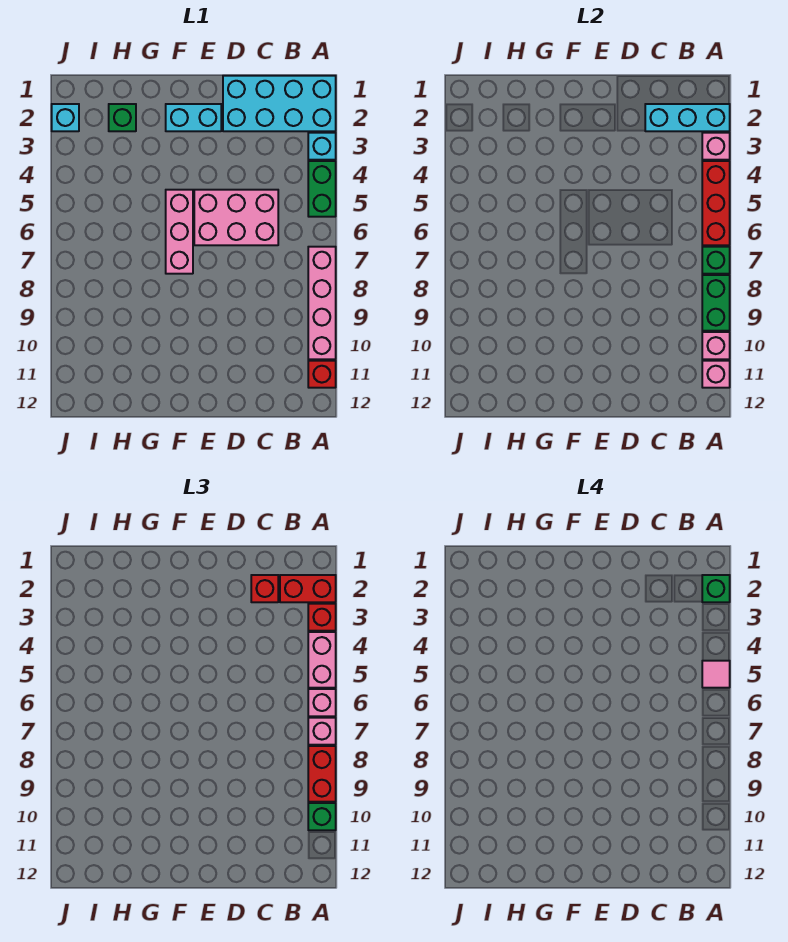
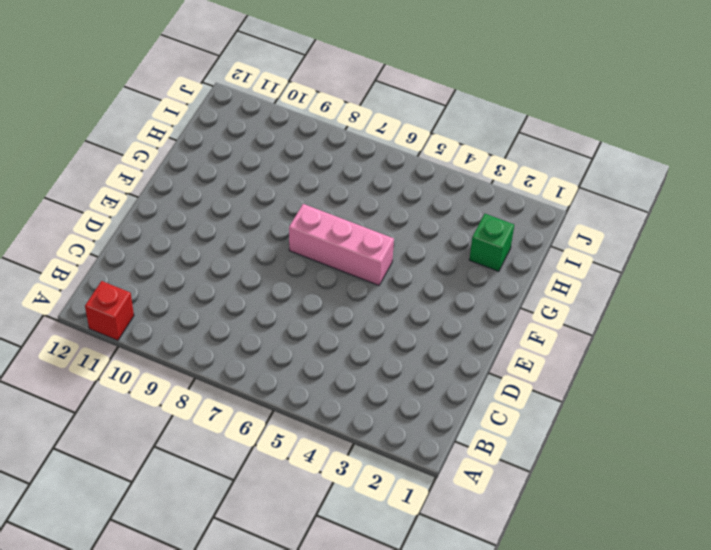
none -> cyan brick A1:D2 level 1
none -> cyan brick A3 level 1
none -> green brick A4:A5 level 1

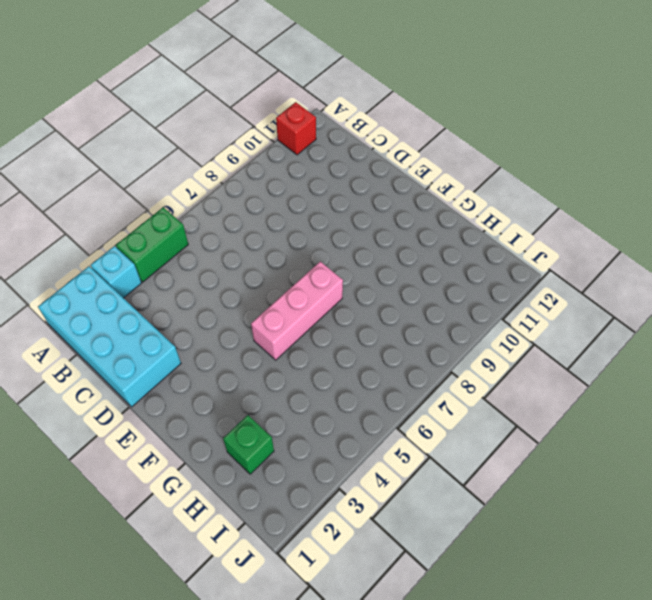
none -> pink brick A7:A10 level 1
none -> pink brick C5:E6 level 1
none -> cyan brick E2:F2 level 1

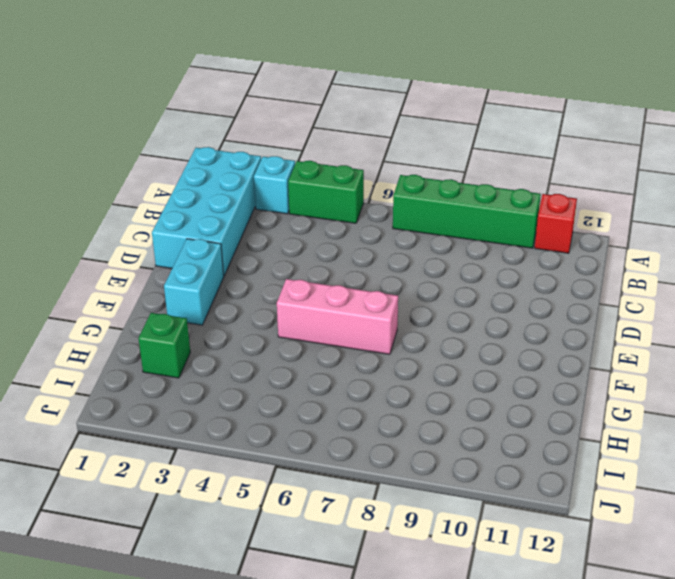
green brick A7:A10 level 1 -> pink brick A7:A10 level 1
none -> pink brick C5:E6 level 1
none -> cyan brick J2 level 1
none -> cyan brick A2:C2 level 2

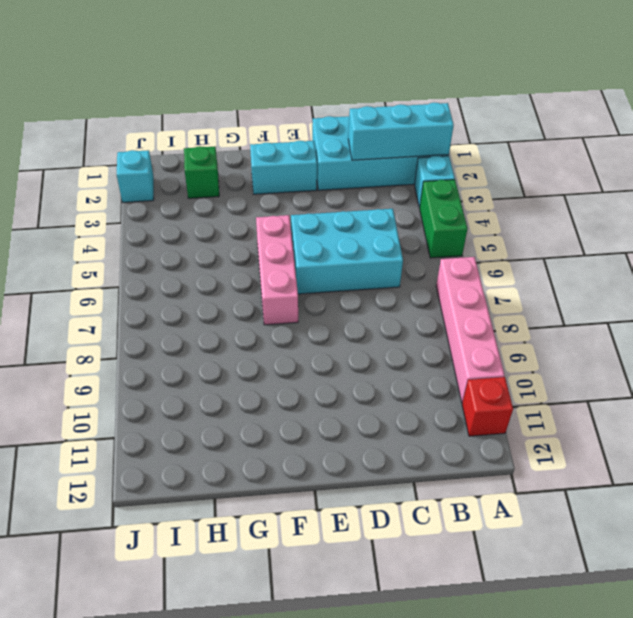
cyan brick C5:E6 level 1 -> pink brick C5:E6 level 1
none -> pink brick A3 level 2
none -> red brick A4:A6 level 2
none -> green brick A7 level 2

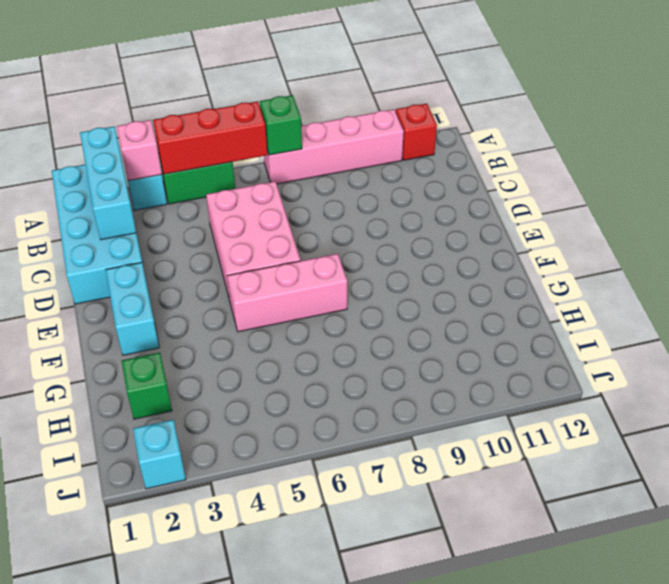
none -> green brick A8:A9 level 2
none -> pink brick A10 level 2
none -> pink brick A11 level 2

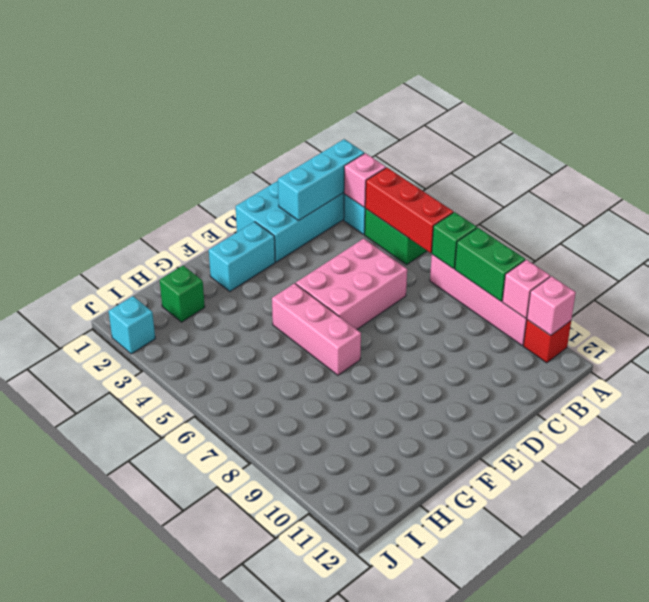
none -> red brick A2:B2 level 3
none -> red brick A3 level 3
none -> pink brick A4:A5 level 3

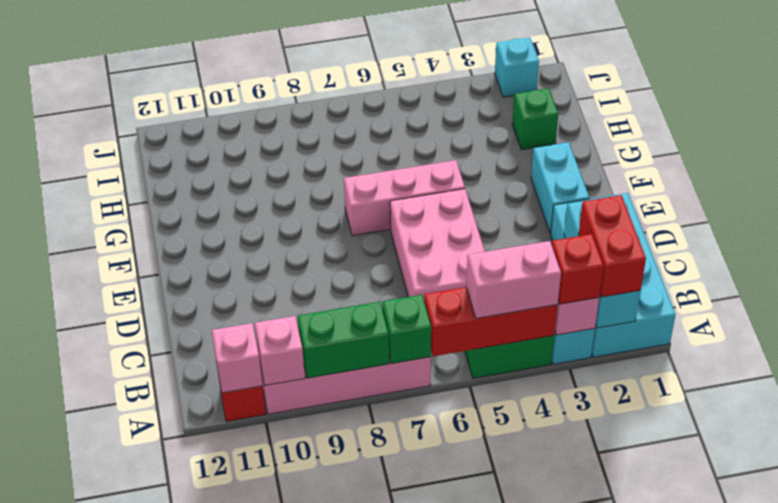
none -> pink brick A6 level 3
none -> pink brick A7 level 3
none -> red brick A8:A9 level 3

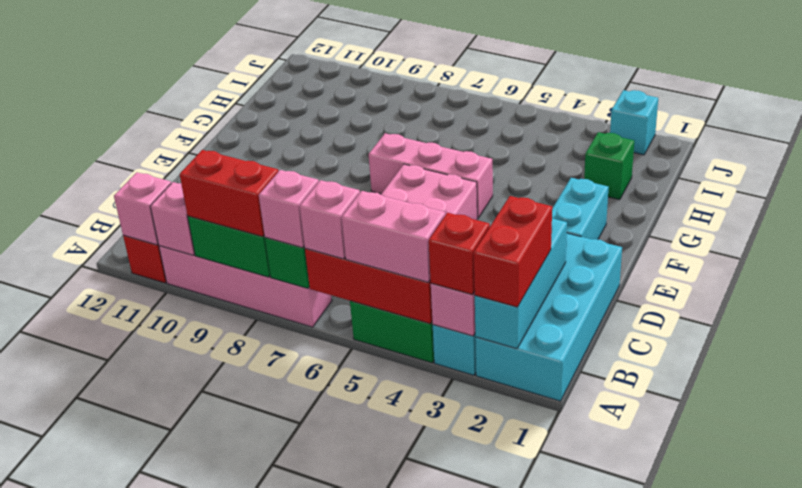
none -> green brick A10 level 3
none -> red brick C2 level 3
none -> green brick A2 level 4

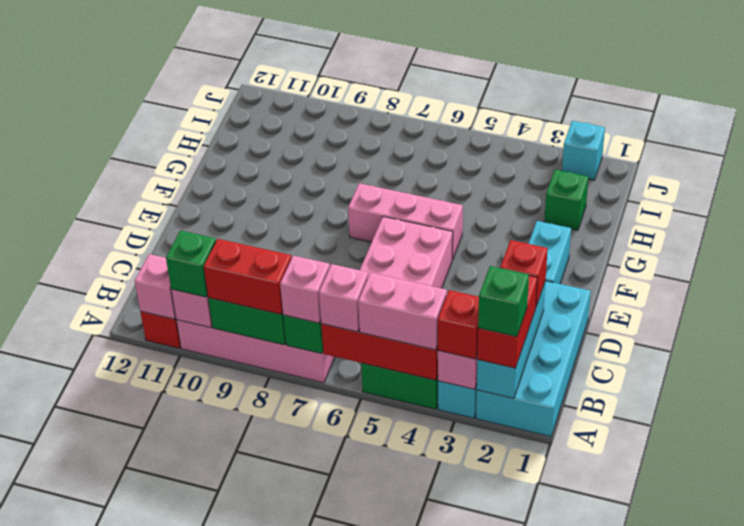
none -> pink tile A5 level 4

